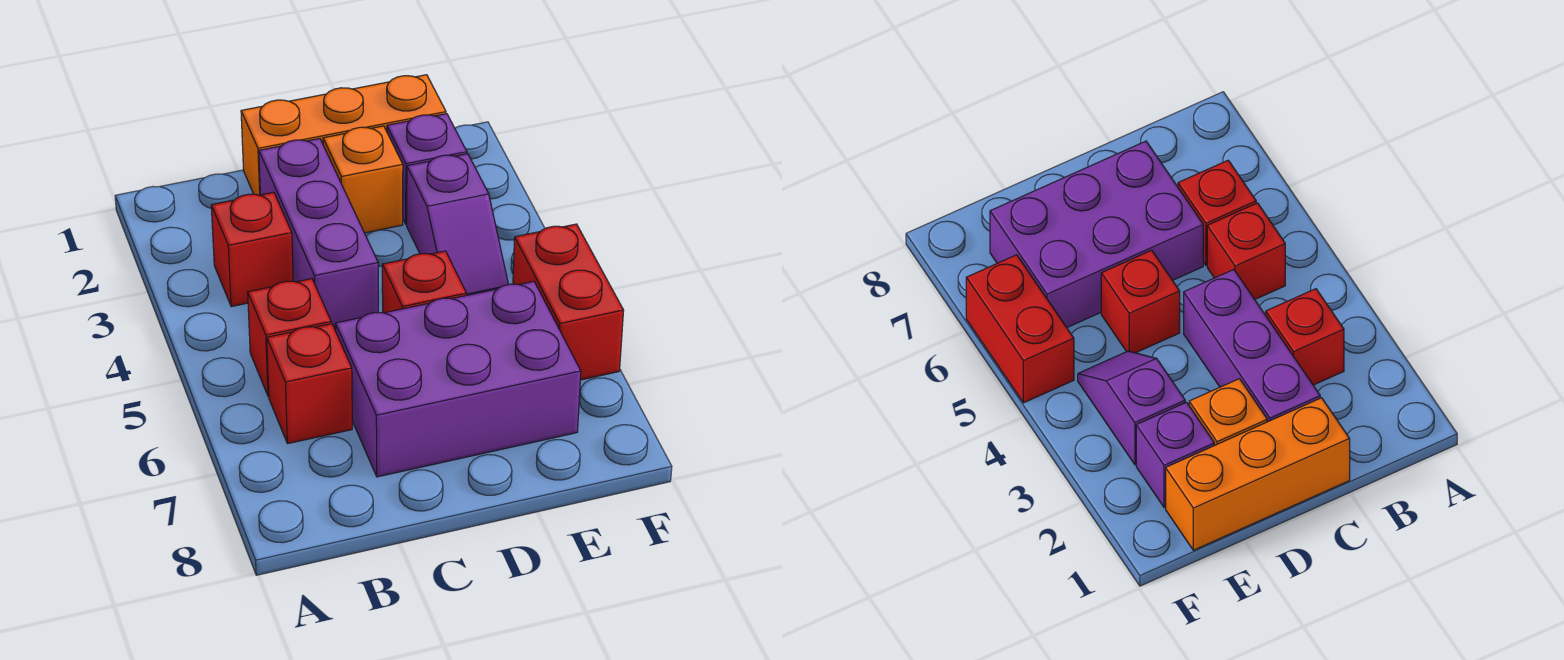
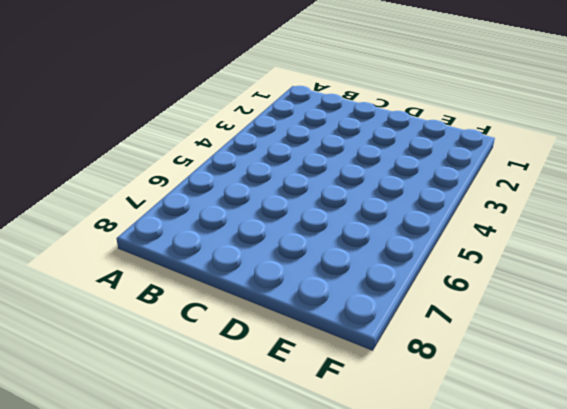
none -> red brick B3 level 1
none -> red brick B5 level 1

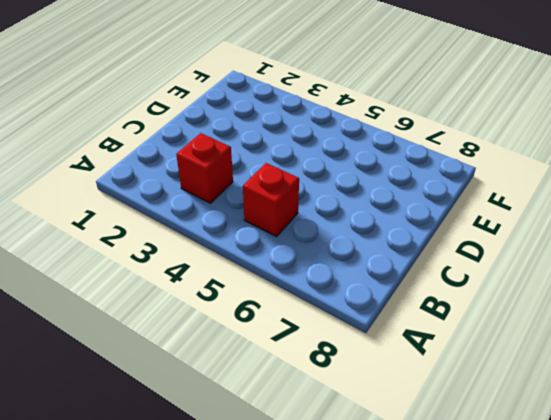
none -> red brick B6 level 1
none -> orange brick C1:E1 level 1

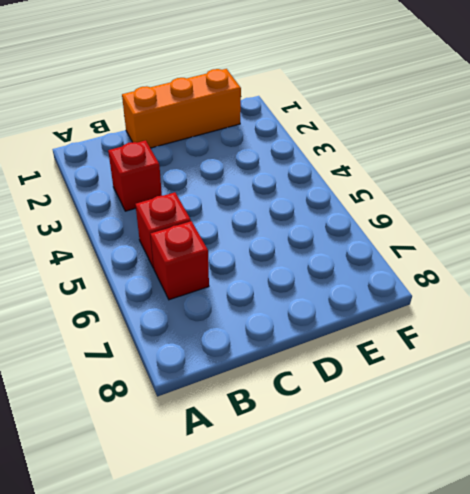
none -> purple brick C2:C4 level 1
none -> purple brick C6:E7 level 1

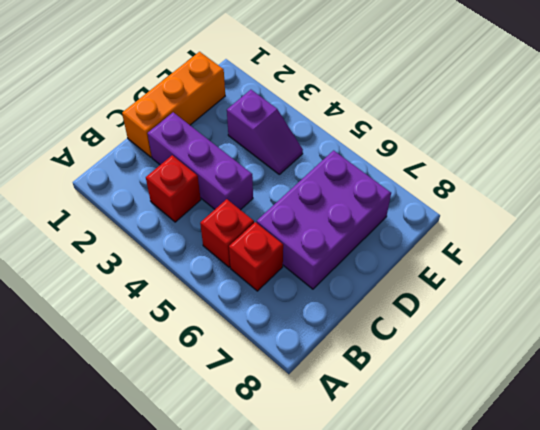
none -> orange brick D2 level 1
none -> red brick D5 level 1

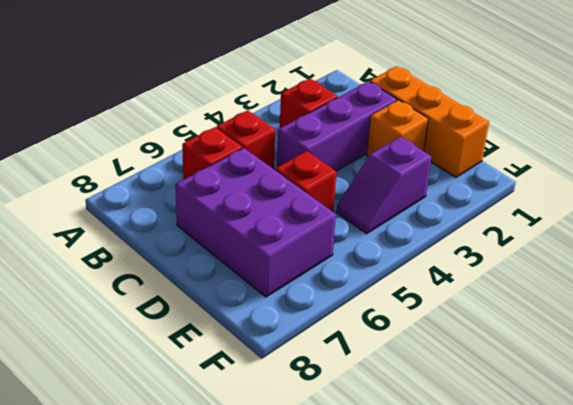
none -> purple brick E2 level 1
none -> red brick F5:F6 level 1

